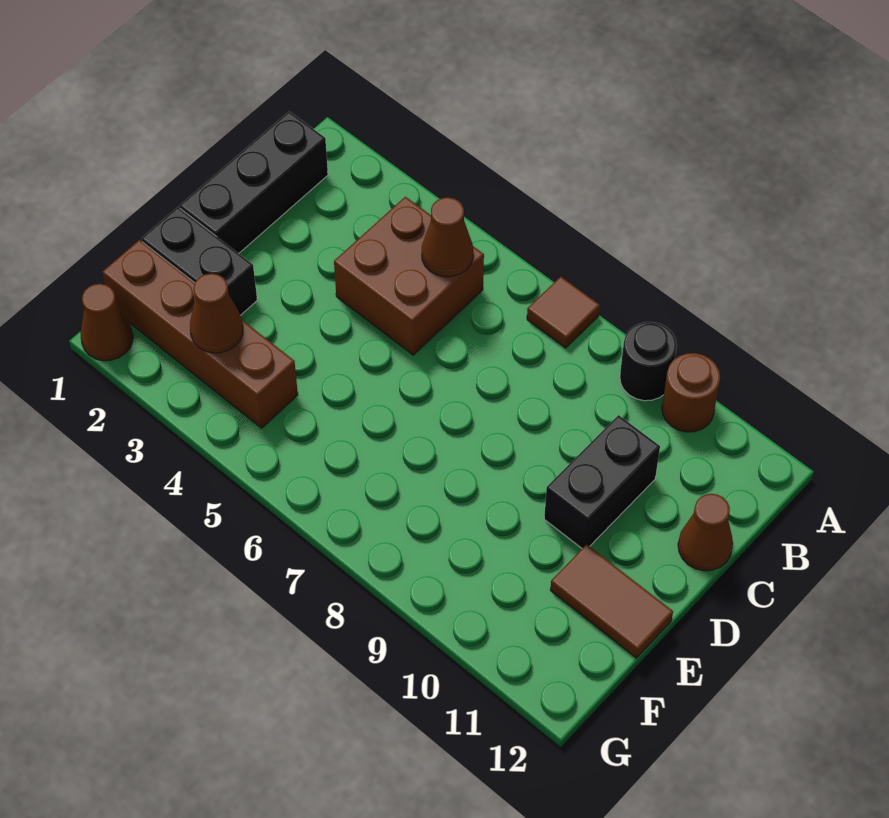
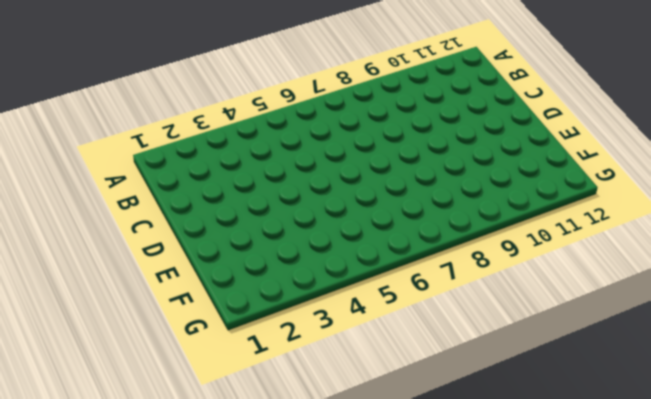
none -> brown tile A7 level 1
none -> black round brick A9 level 1
none -> brown round brick A10 level 1

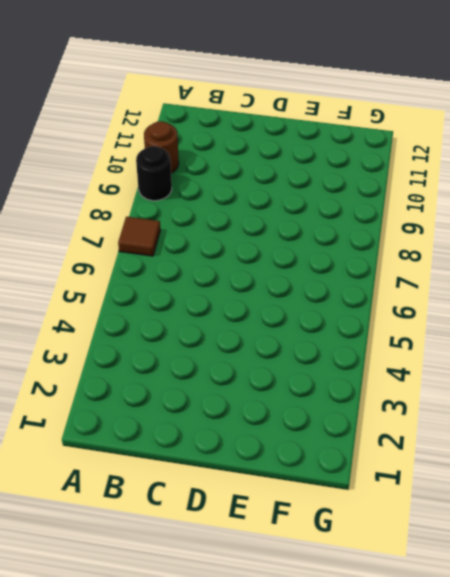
none -> black brick B1:D1 level 1
none -> brown brick B4:C5 level 1
none -> black brick C10:D10 level 1

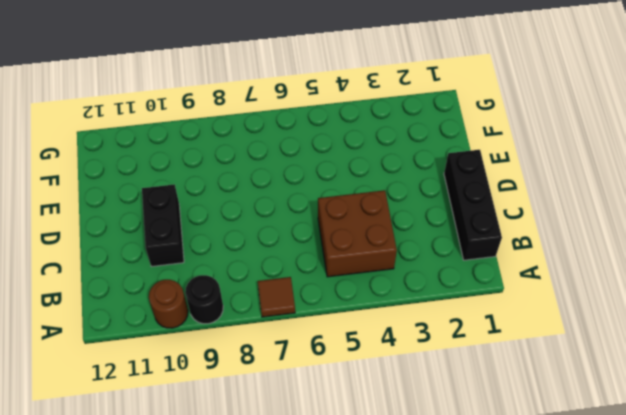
none -> brown cone C12 level 1
none -> black brick E1:E2 level 1
none -> brown tile E11:E12 level 1

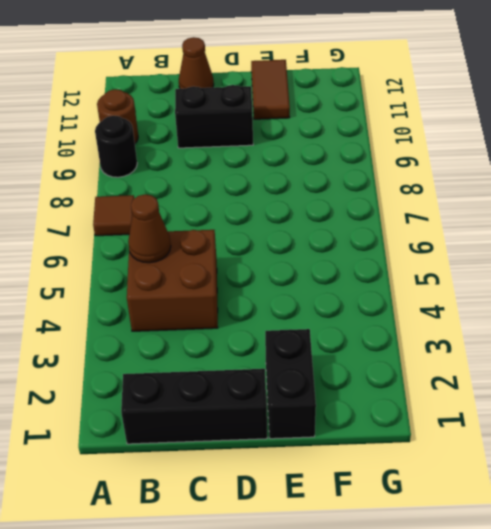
none -> brown brick F1:F4 level 1
none -> brown cone G1 level 1
none -> brown cone F3 level 2

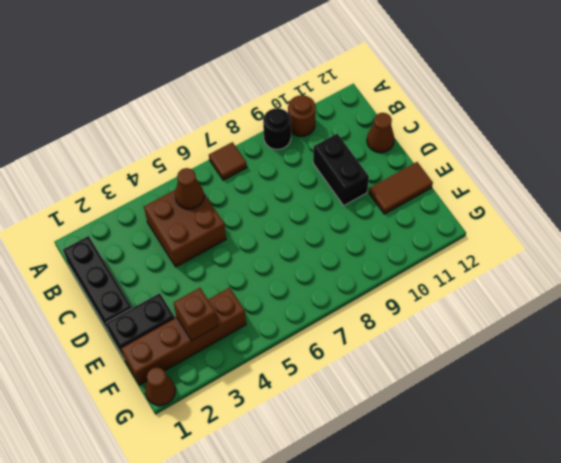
brown brick F3 level 2 -> brown cone F3 level 2

